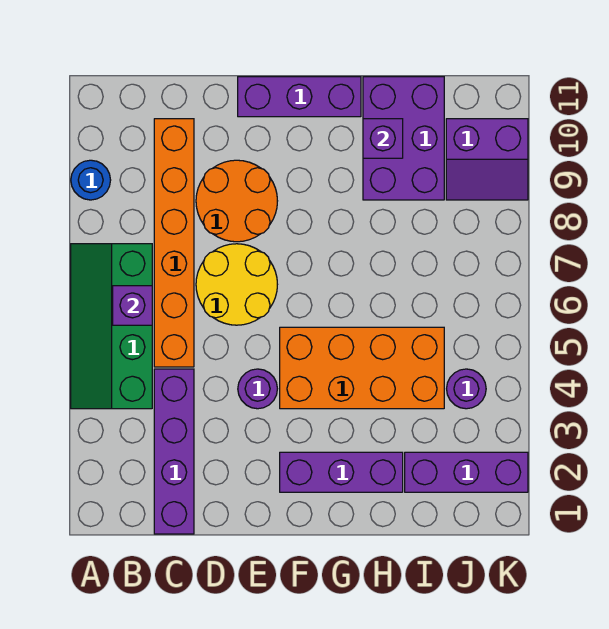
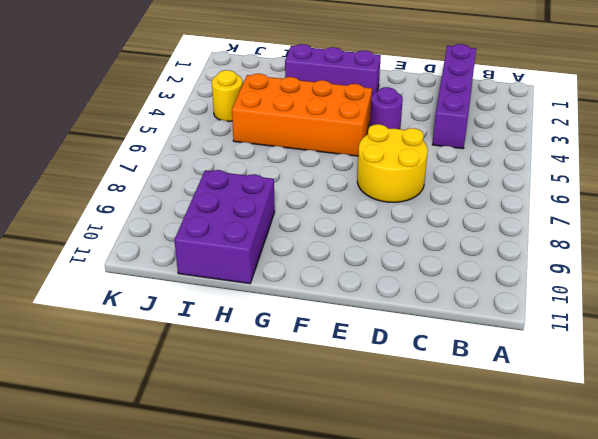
yellow round brick J4 level 1 -> purple round brick J4 level 1
none -> green slope A4:B7 level 1 top B
none -> blue round brick A9 level 1
none -> orange brick C5:C10 level 1

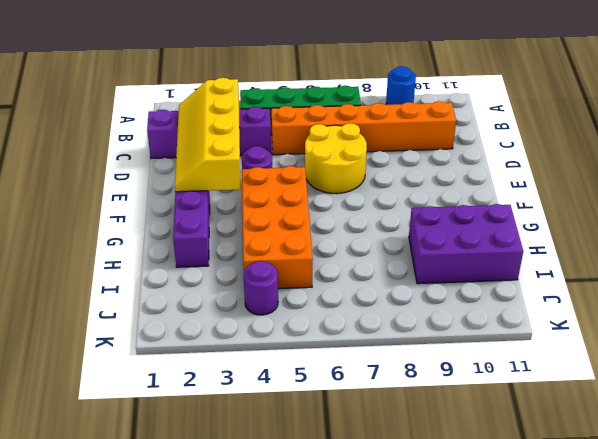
yellow slope C2:F3 level 2 top 3 -> none
none -> orange round brick D8:E9 level 1
none -> purple brick E11:G11 level 1
none -> purple brick I2:K2 level 1

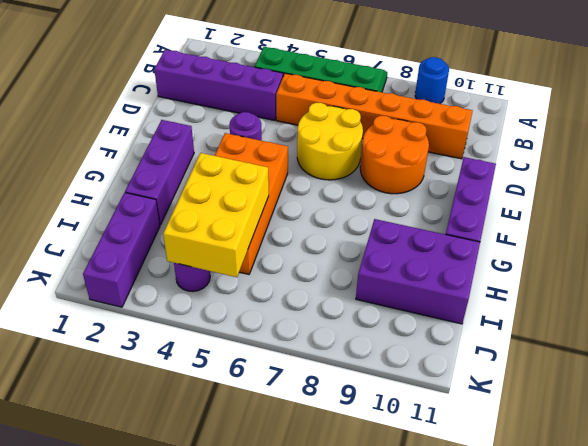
yellow brick H4:J5 level 2 -> none
none -> purple slope J9:K10 level 1 top 10
none -> purple brick B6 level 2
none -> purple brick H10 level 2

